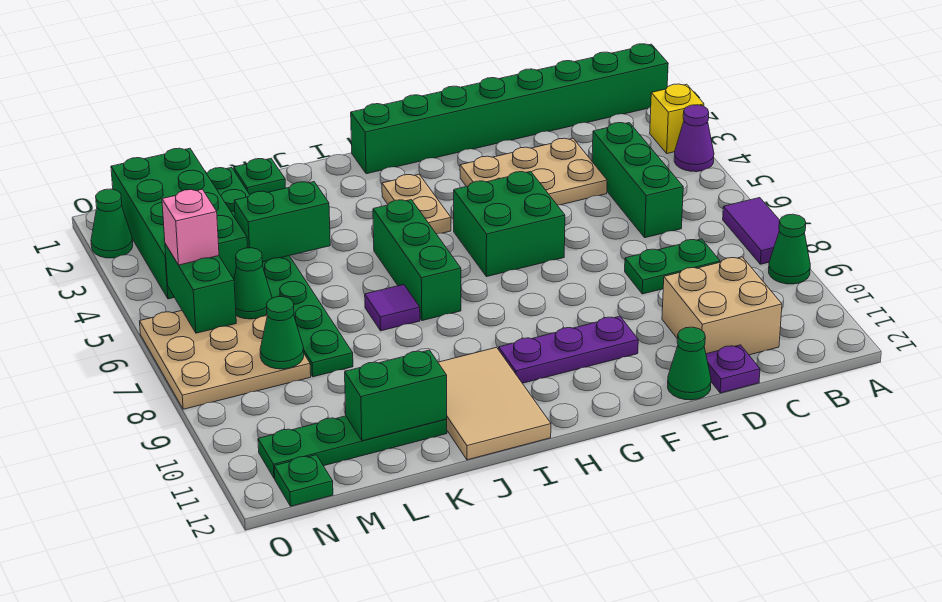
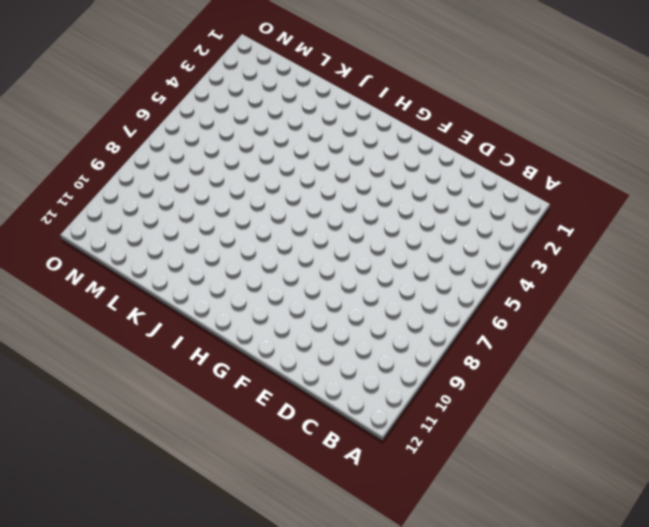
none -> green brick A1:H1 level 1
none -> yellow brick A3 level 1
none -> purple cone A4 level 1
none -> purple tile A7:A8 level 1

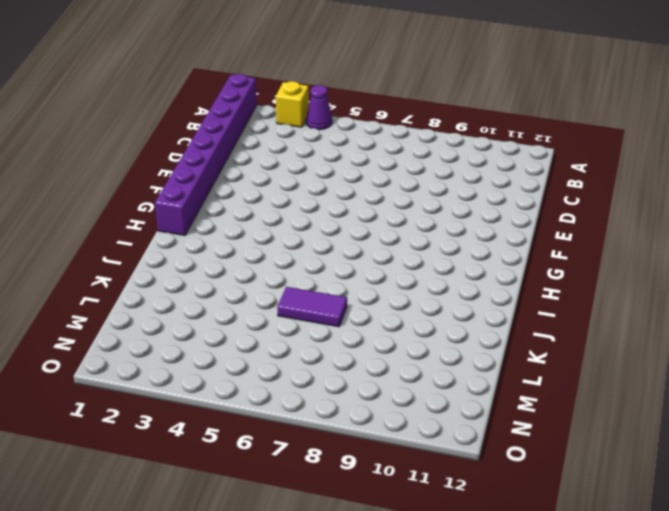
purple brick A1:H1 level 1 -> green brick A1:H1 level 1
purple tile K6:K7 level 1 -> purple tile A7:A8 level 1
none -> green cone A9 level 1
none -> green brick C4:C6 level 1
none -> green plate C8:D8 level 1
none -> tan brick C10:D11 level 1

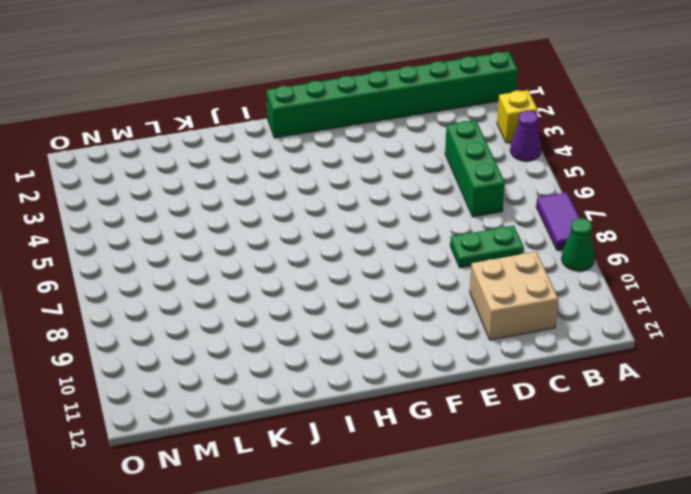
none -> tan plate D3:F4 level 1
none -> purple plate D12 level 1
none -> green cone E12 level 1
none -> green brick F5:G6 level 1

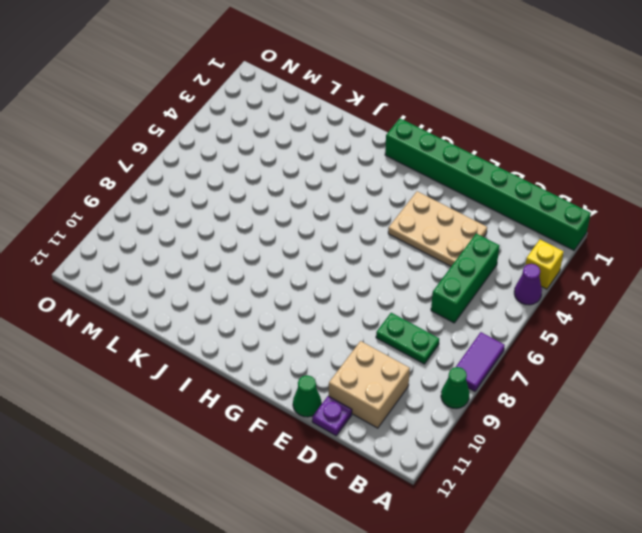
none -> green brick F5:G6 level 1
none -> purple plate F10:H10 level 1
none -> tan plate H3:H4 level 1
none -> green brick I5:I7 level 1

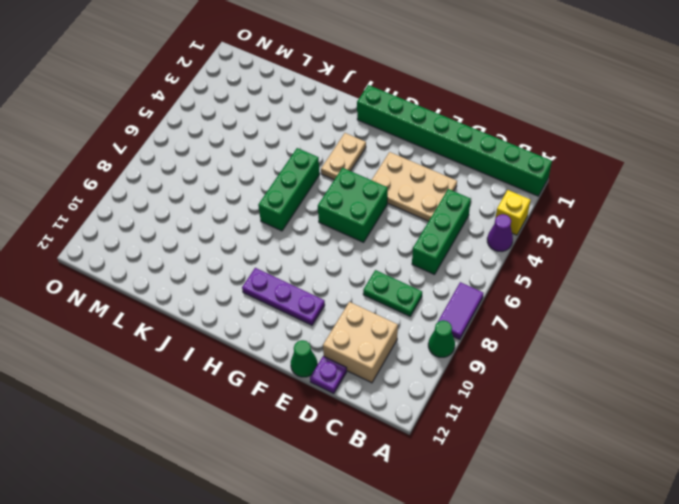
none -> tan tile I10:J12 level 1
none -> purple tile J7 level 1
none -> green plate K1 level 1
none -> green plate K11:N11 level 1

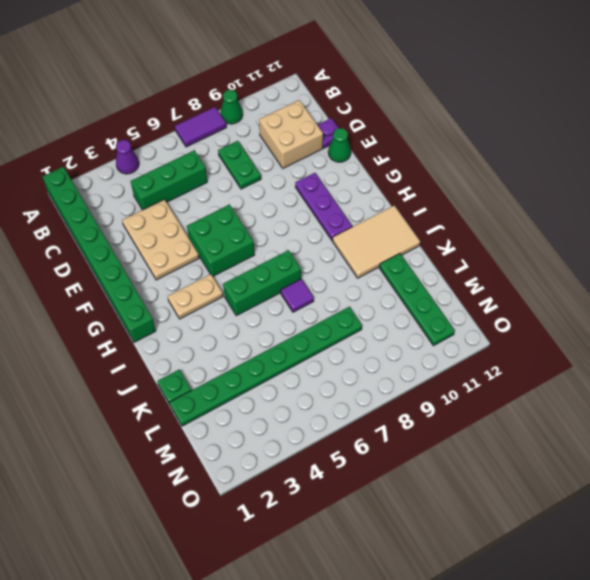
none -> yellow brick A3 level 1
none -> green brick M1:N4 level 1
none -> tan plate M6:O8 level 1
none -> green plate N12 level 1

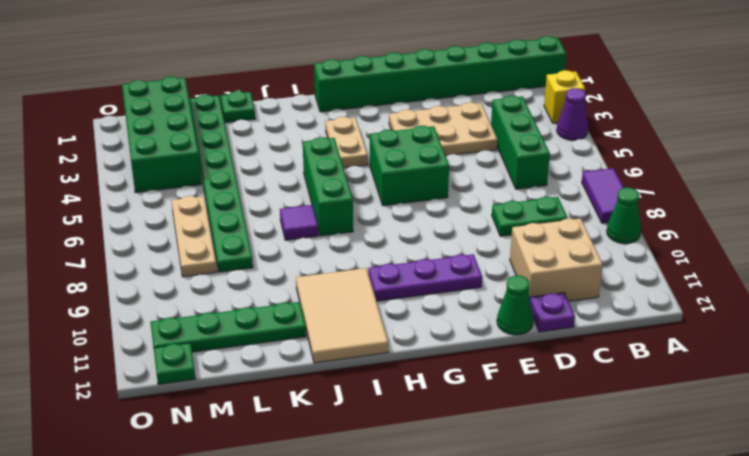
tan plate M6:M8 level 1 -> tan plate M6:O8 level 1
none -> green cone O2 level 1
none -> green brick K4:L4 level 2
none -> green brick K11:L11 level 2
none -> green cone M6 level 2

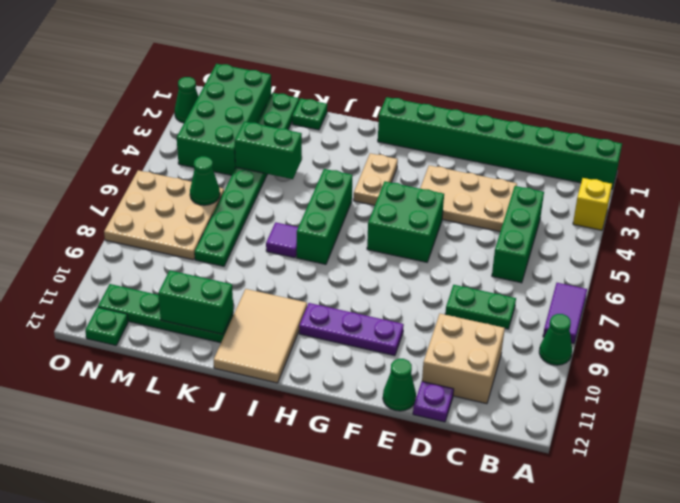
none -> purple cone A4 level 1
none -> green cone M8 level 2
none -> green brick N5:N6 level 2
none -> pink brick N5 level 3

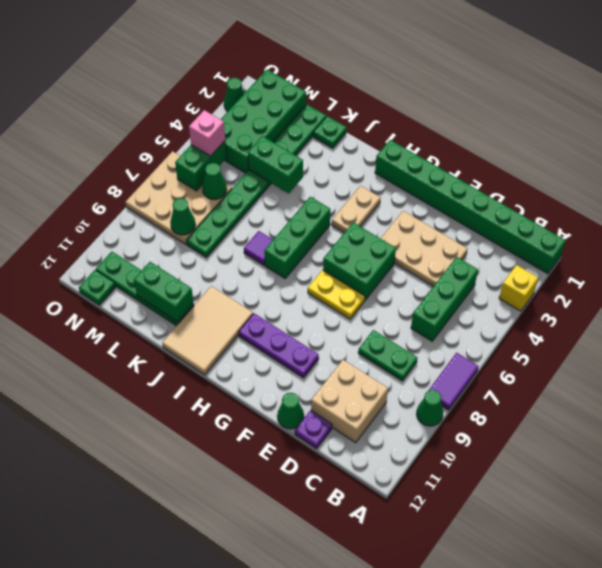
yellow plate F7:G7 level 1 -> none
none -> purple cone A4 level 1

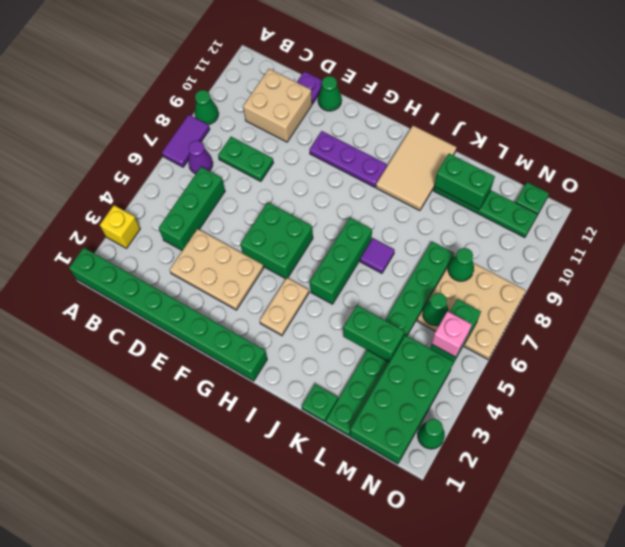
purple cone B7 level 1 -> purple cone A4 level 1

